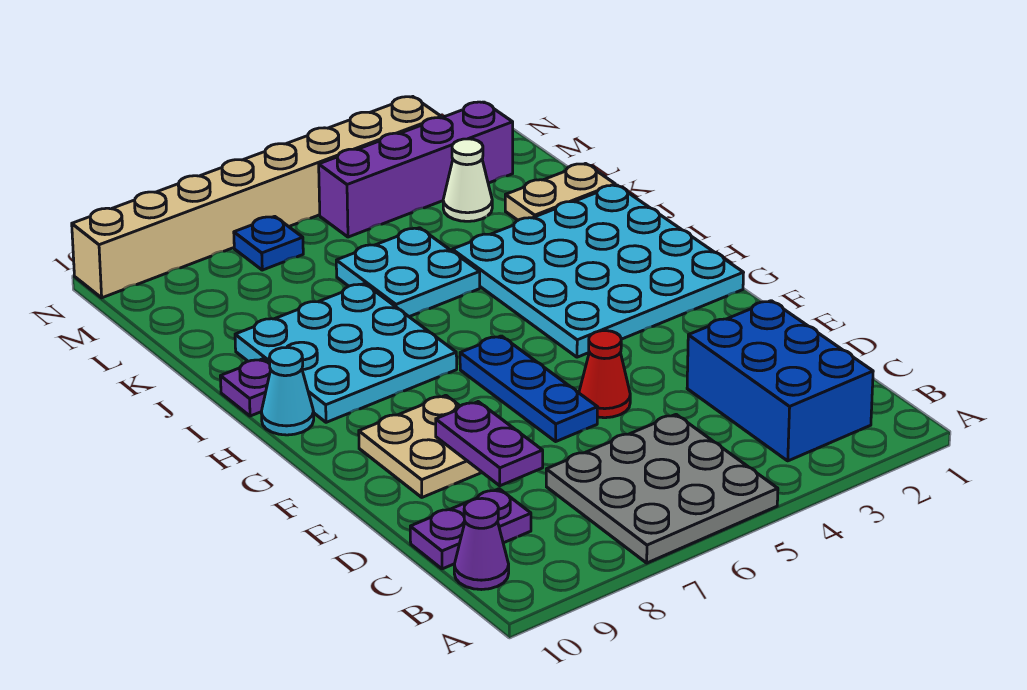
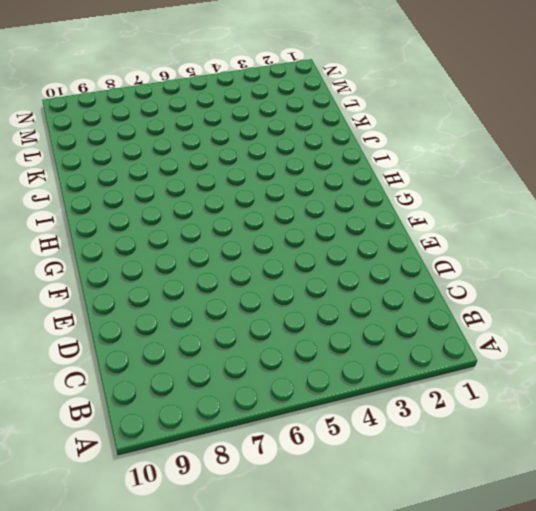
none -> grey plate A5:C7 level 1
none -> blue brick B2:D3 level 1
none -> purple cone B10 level 1

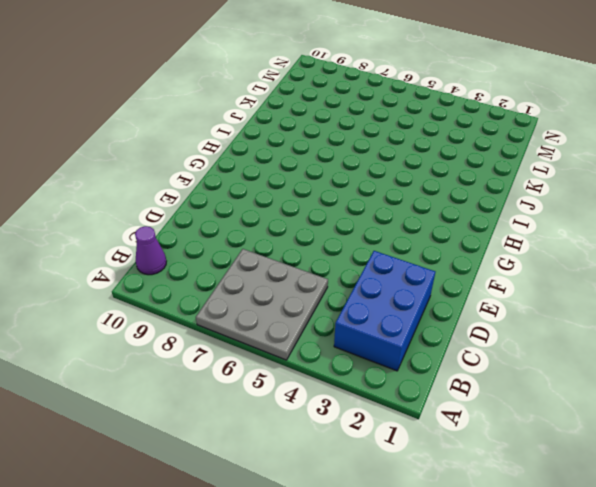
none -> purple plate C9:C10 level 1
none -> red cone E5 level 1
none -> blue plate E6:G6 level 1

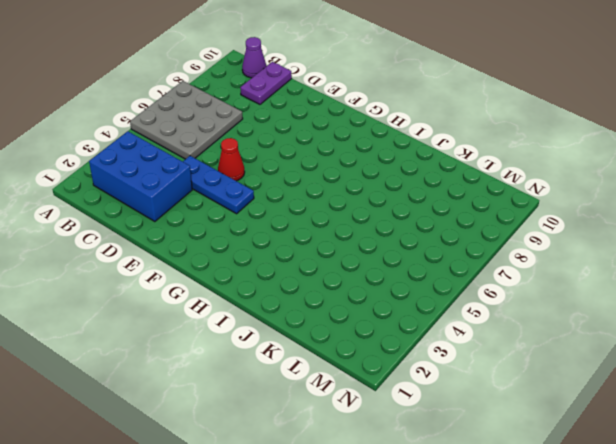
blue plate D4:F4 level 1 -> blue plate E6:G6 level 1
none -> tan plate E8:F9 level 1
none -> cyan plate G1:J4 level 1
none -> cyan plate H7:J9 level 1

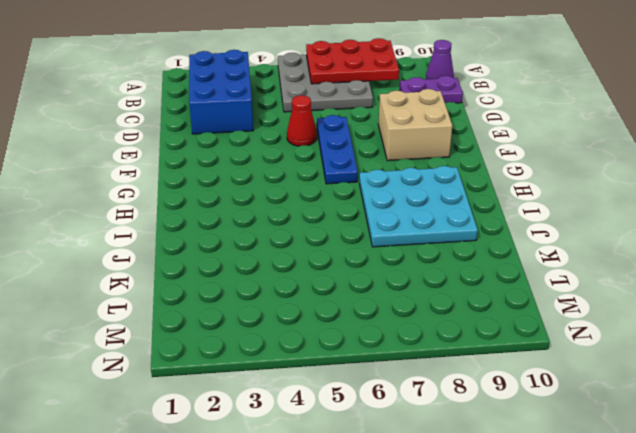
red plate A6:B8 level 2 -> none
tan brick E8:F9 level 1 -> tan plate E8:F9 level 1
none -> cyan plate G1:J4 level 1
none -> cyan cone H10 level 1
none -> purple plate I10 level 1

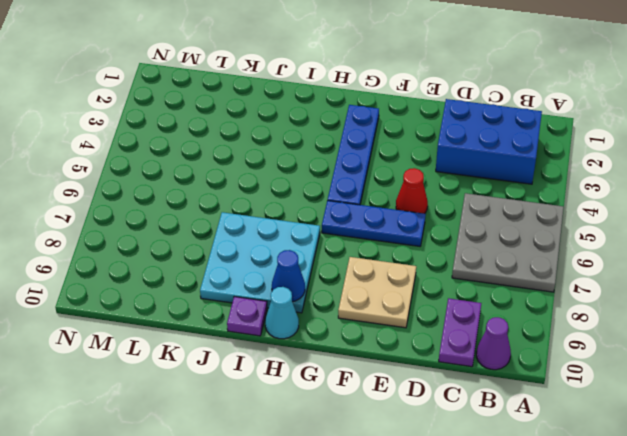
blue plate G2:G5 level 1 -> cyan plate G1:J4 level 1
blue cone H9 level 2 -> none
none -> cyan plate J5:K6 level 1
none -> tan plate K1:K2 level 1
none -> white cone L3 level 1

